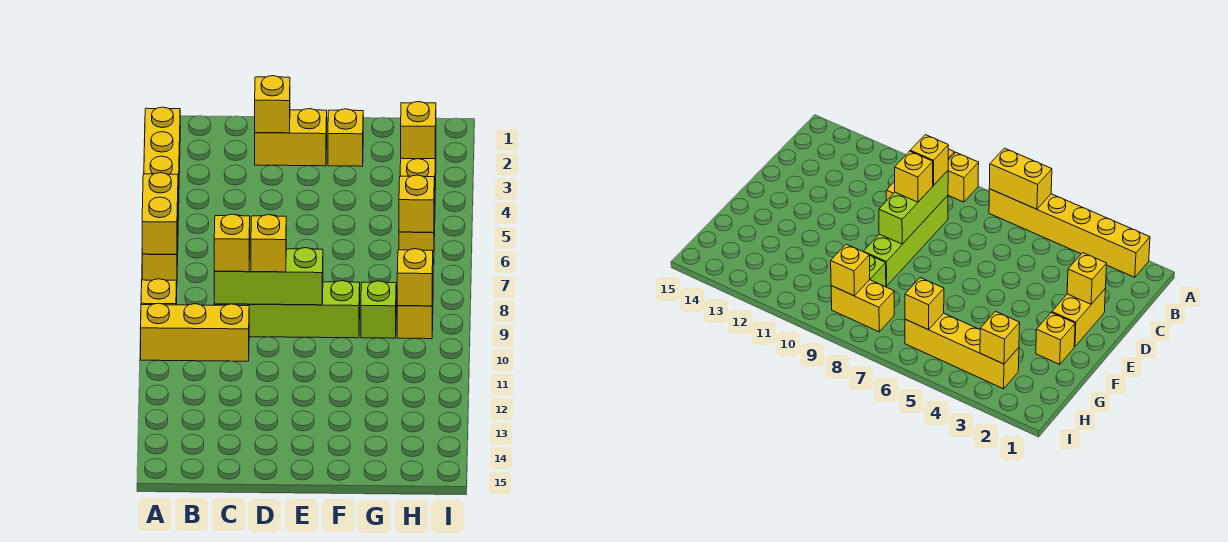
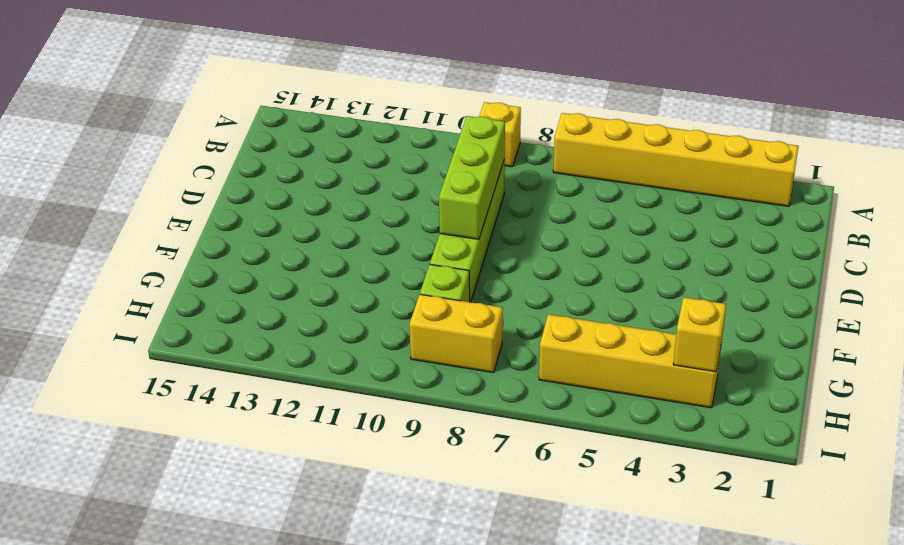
none -> yellow brick A10:C10 level 1
none -> yellow brick D2:E2 level 1
none -> yellow brick F2 level 1

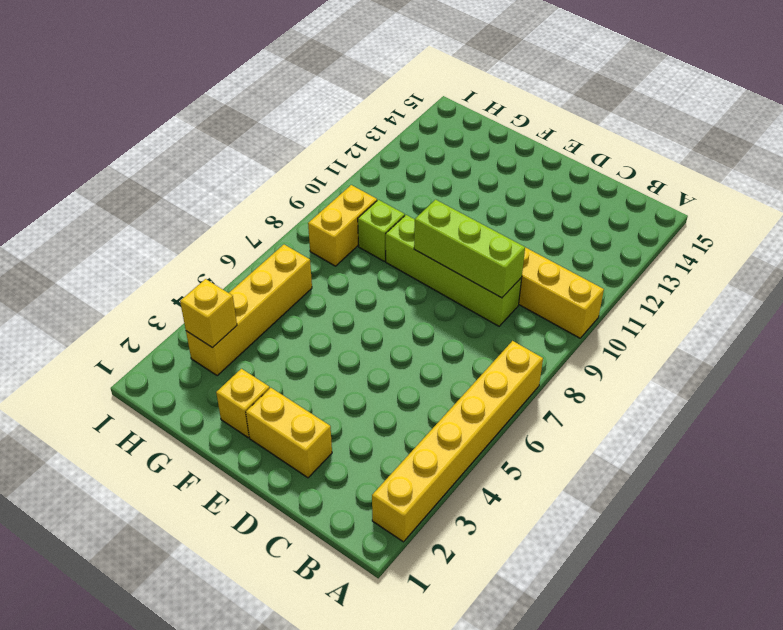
none -> yellow brick A9 level 1
none -> yellow brick A6:A7 level 2
none -> yellow brick D2 level 2

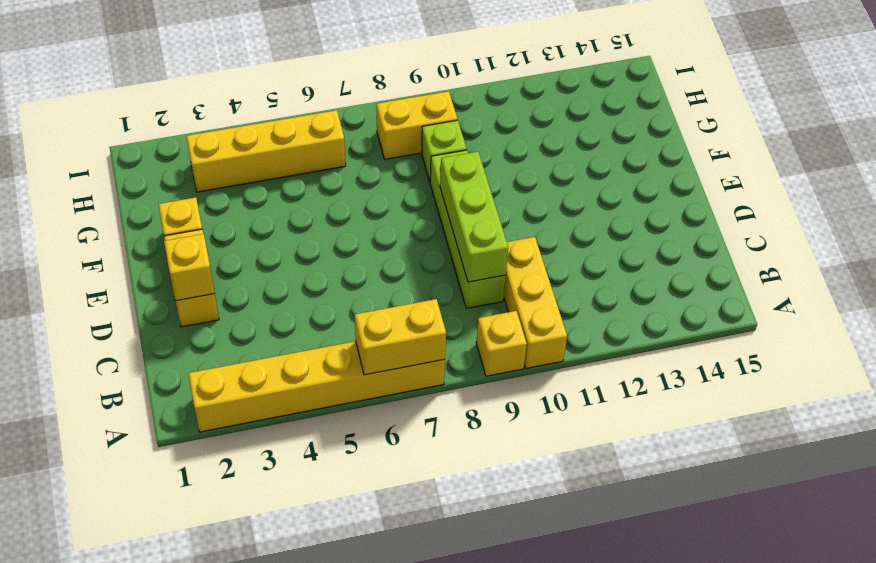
none -> yellow brick H3 level 2
none -> yellow brick H6 level 2
none -> yellow brick H9 level 2

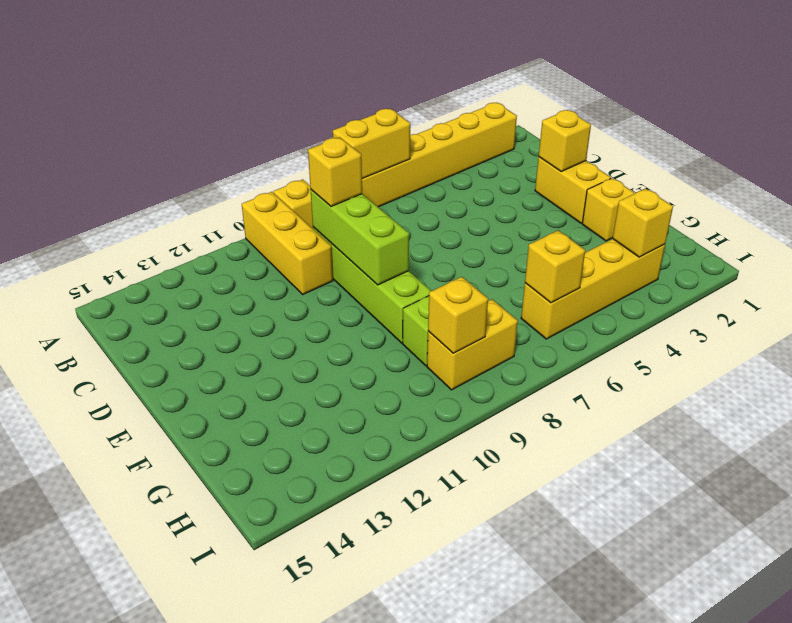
none -> yellow brick D9 level 3

